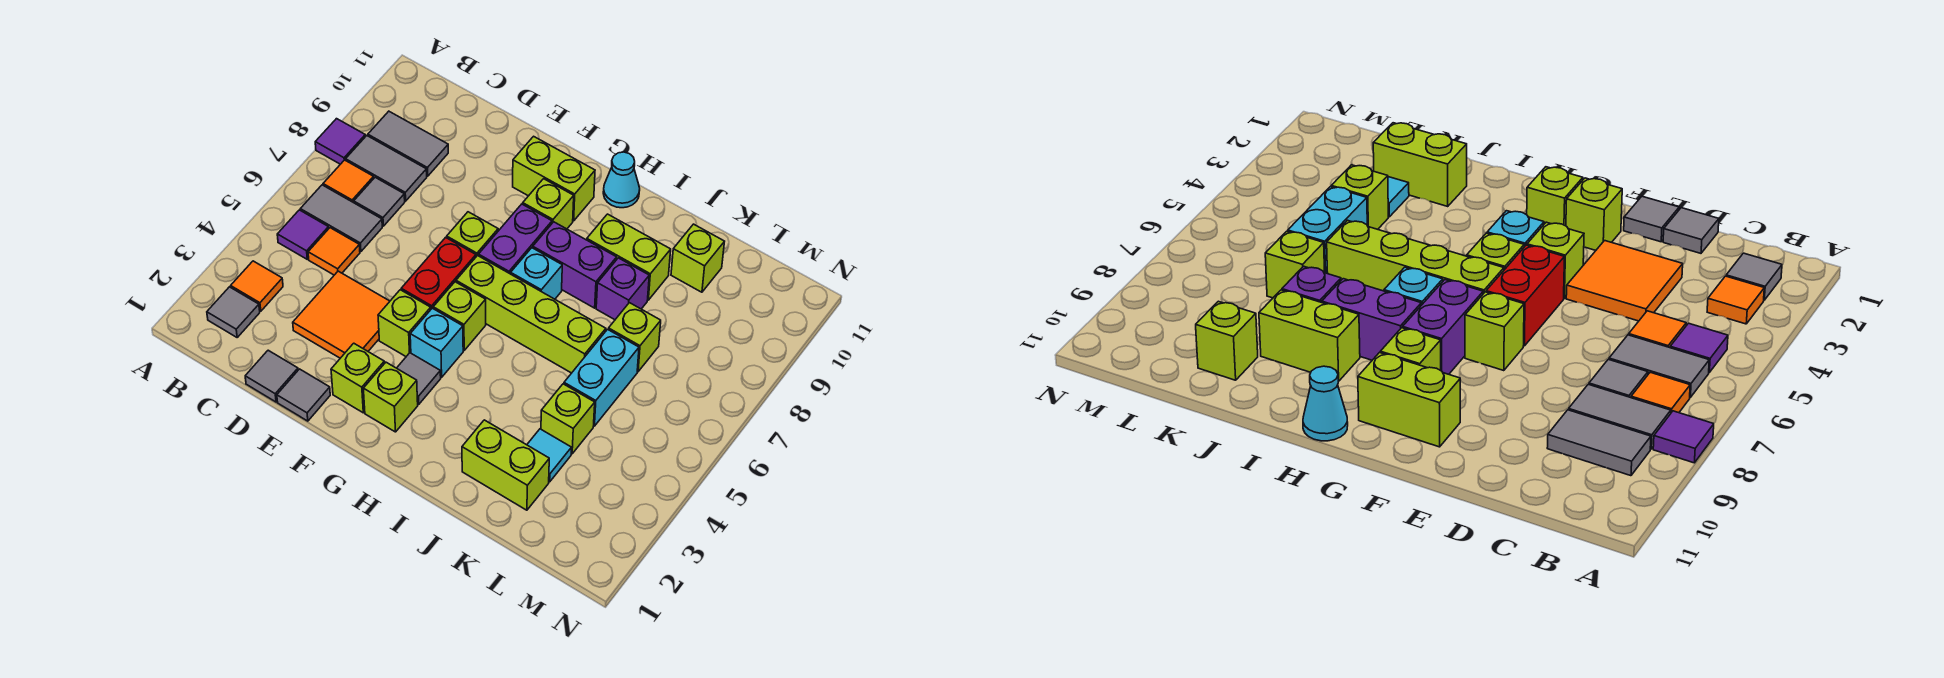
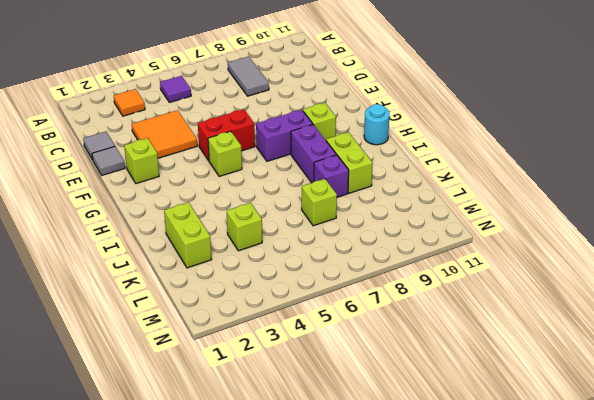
cyan round brick H11 level 1 -> cyan cone H11 level 1
none -> purple tile A8 level 1
none -> grey tile B2 level 1
none -> grey tile B6:C6 level 1
none -> orange tile B7 level 1

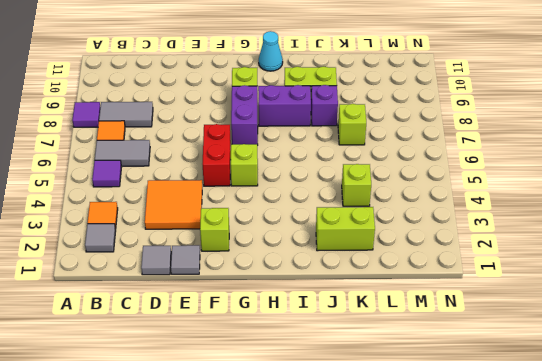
none -> grey tile B9:C9 level 1
none -> orange tile C5 level 1
none -> grey tile C7 level 1
none -> lime brick F4 level 1

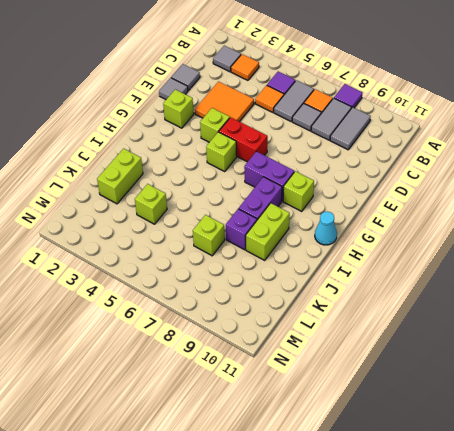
none -> lime brick F7 level 1
none -> lime brick F10:G10 level 1
none -> lime brick G2 level 1
none -> grey tile G3 level 1

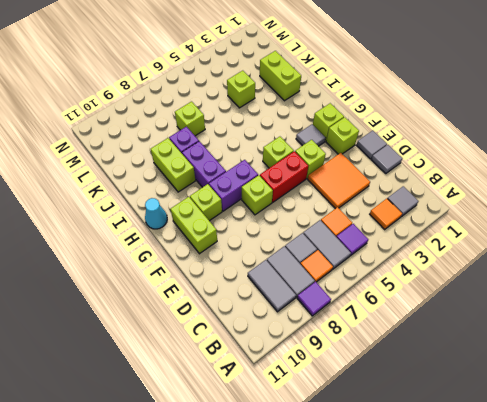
none -> cyan brick G4 level 1
none -> lime brick G6:J6 level 1
none -> cyan brick H7 level 1
none -> cyan tile K3 level 1

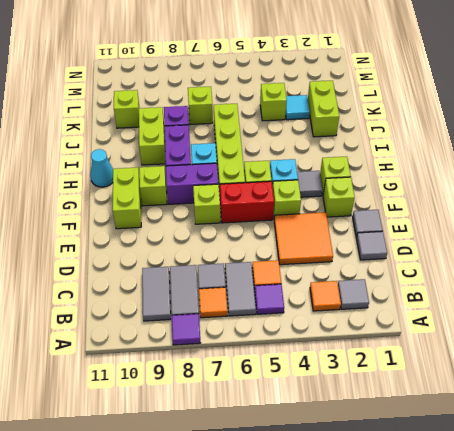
none -> cyan brick K5:K6 level 1

